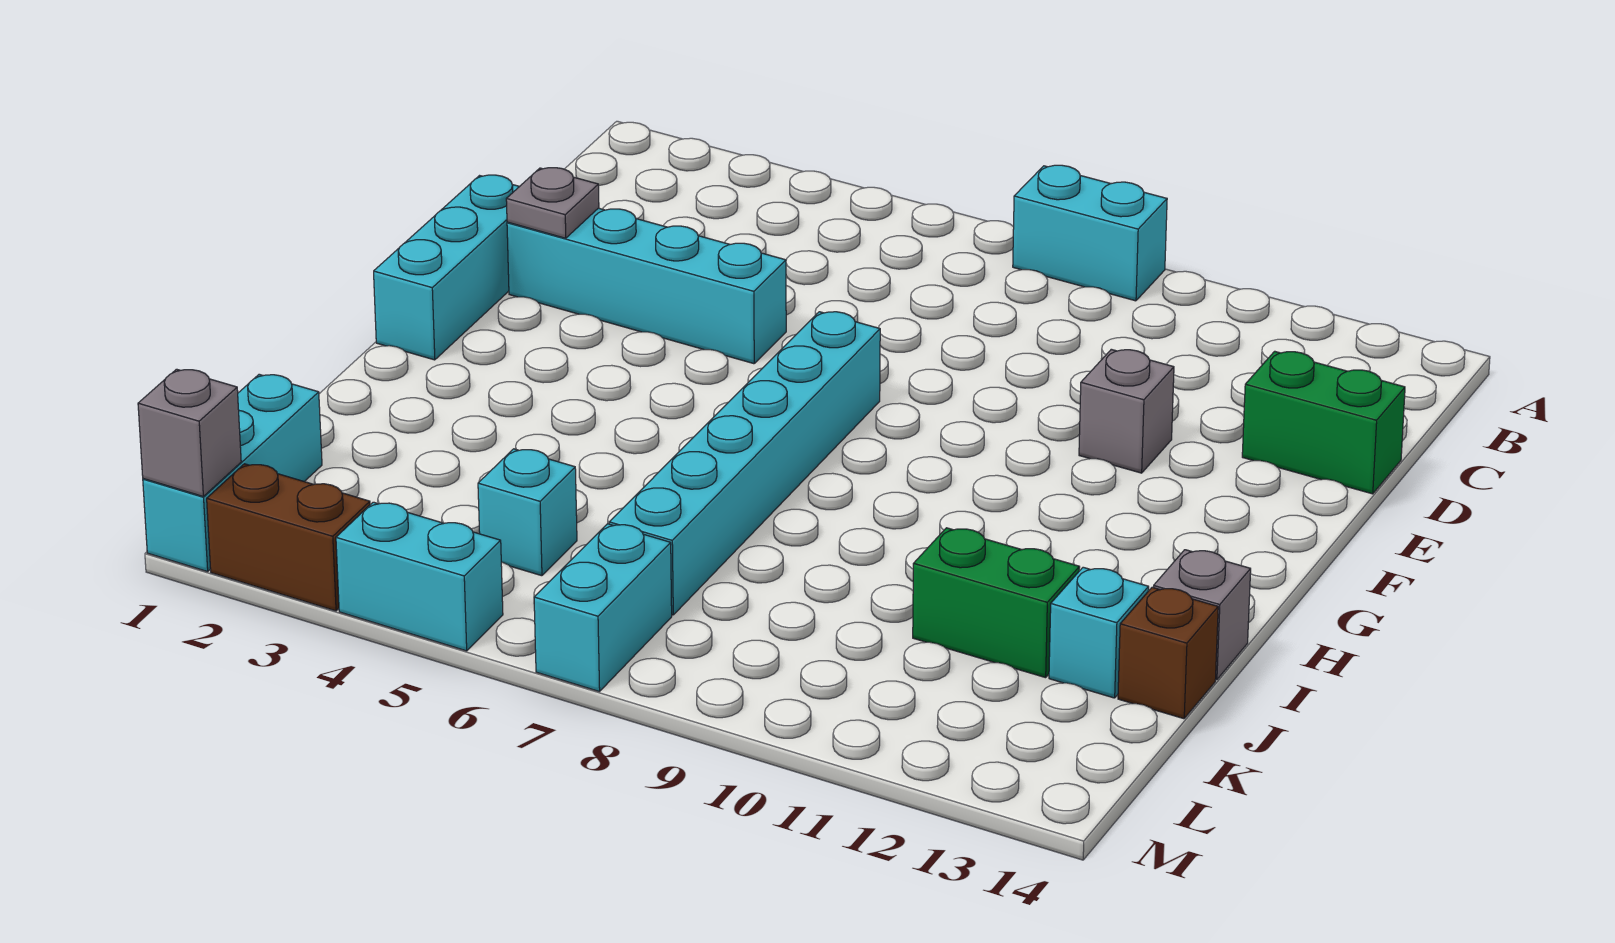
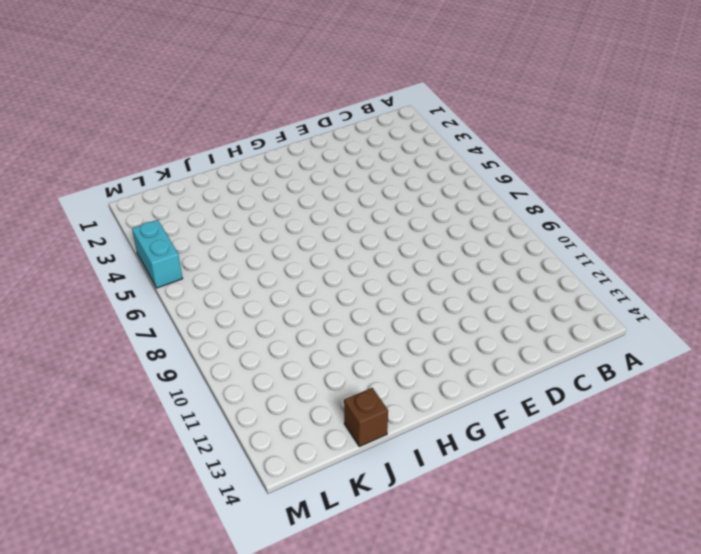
none -> cyan brick A8:A9 level 1
none -> green brick D13:D14 level 1
none -> cyan brick E1:G1 level 1

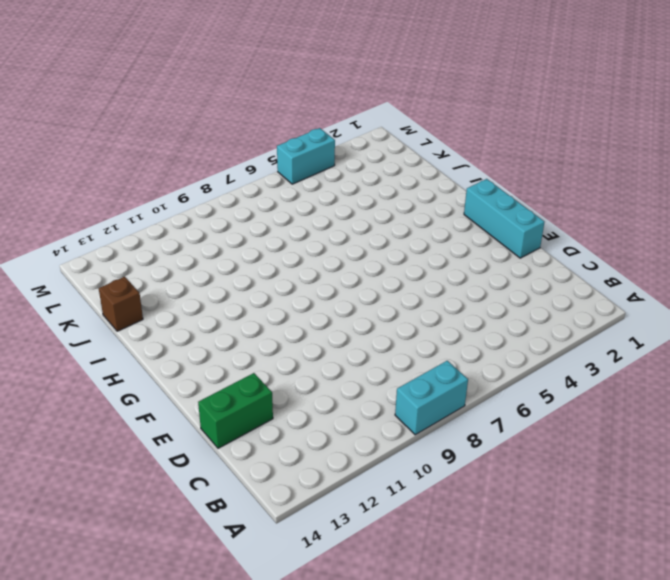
none -> cyan brick E2:E5 level 1
none -> grey brick E11 level 1
none -> cyan brick F7:K7 level 1

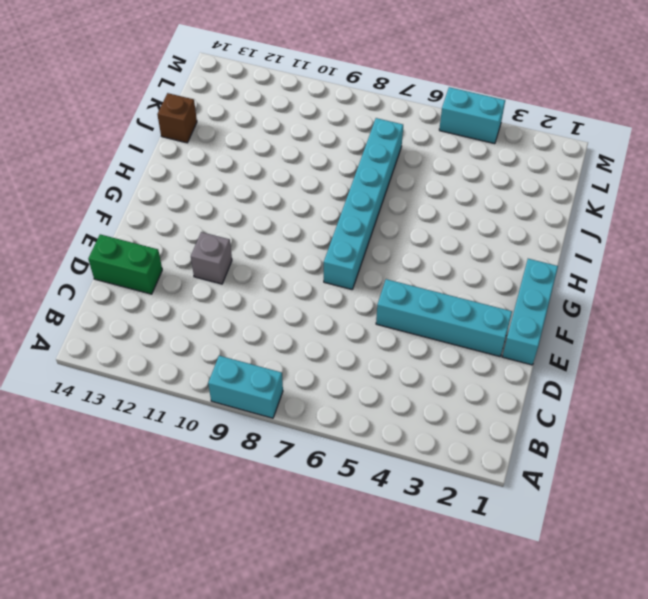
none -> grey brick I14 level 1
none -> green brick J11:J12 level 1
none -> cyan brick J13 level 1

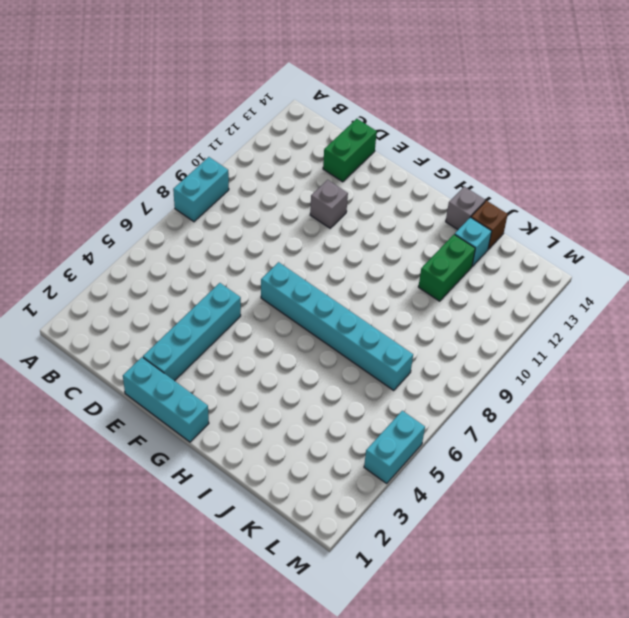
none -> cyan brick K1:M1 level 1
none -> cyan brick K5 level 1
none -> cyan brick L7:M7 level 1

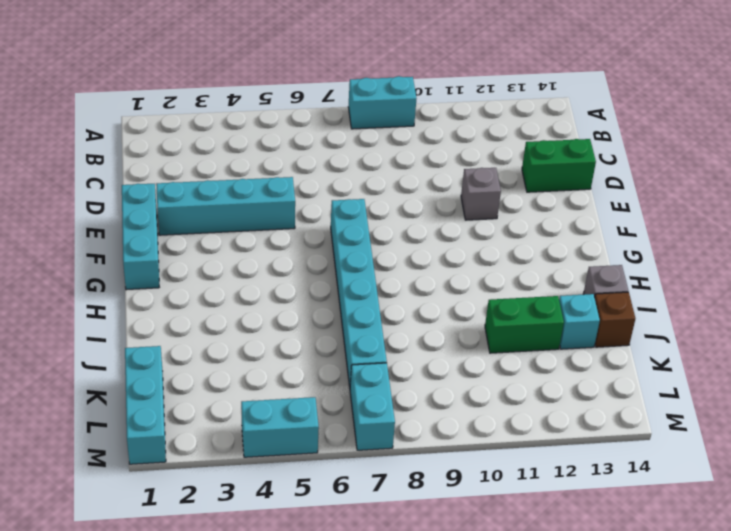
none -> cyan brick K5 level 1
none -> brown brick M2:M3 level 1
none -> grey plate E2 level 2

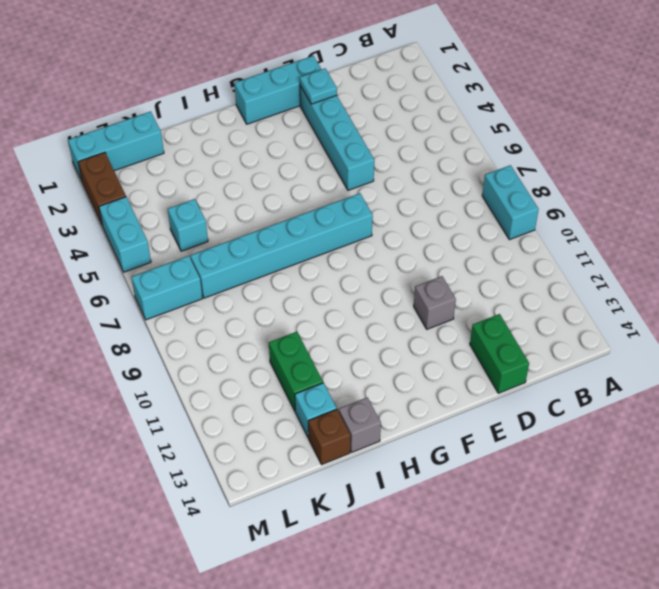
cyan plate E2 level 2 -> grey plate E2 level 2
none -> grey brick M1 level 2

